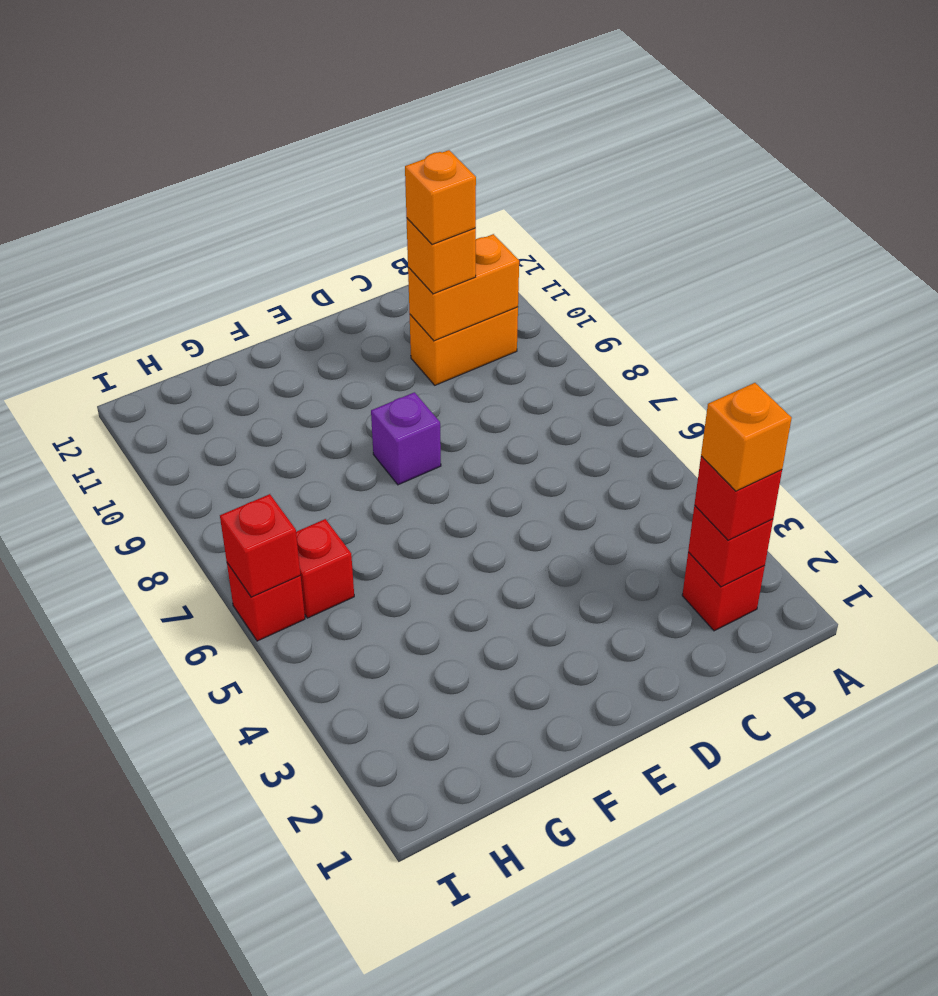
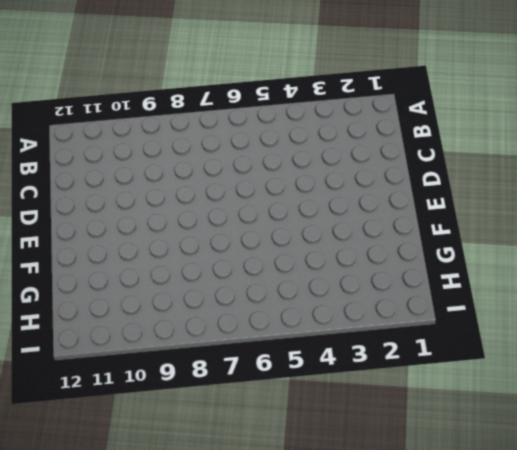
none -> red brick B2 level 1
none -> orange brick B10:C10 level 1
none -> purple brick E8 level 1

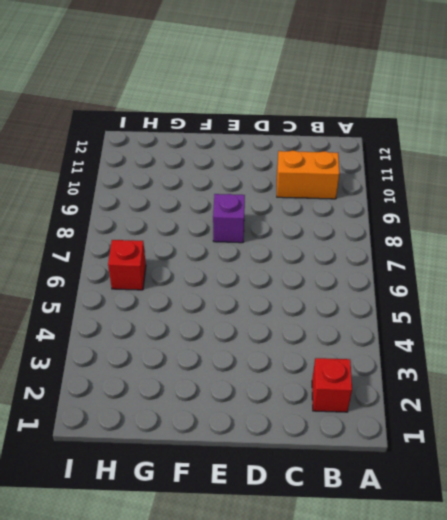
none -> red brick I6 level 1
none -> red brick B2 level 2
none -> orange brick B10:C10 level 2

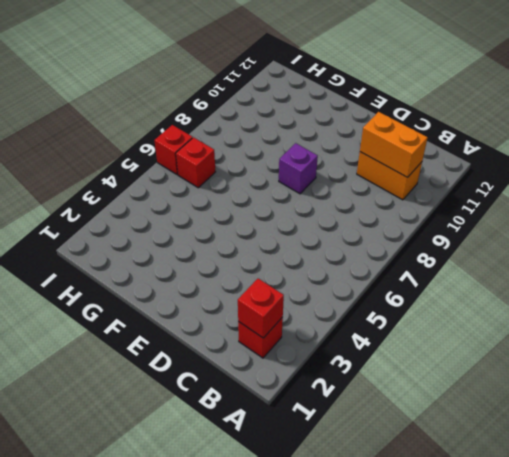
none -> red brick I6 level 2
none -> red brick B2 level 3
none -> orange brick C10 level 3

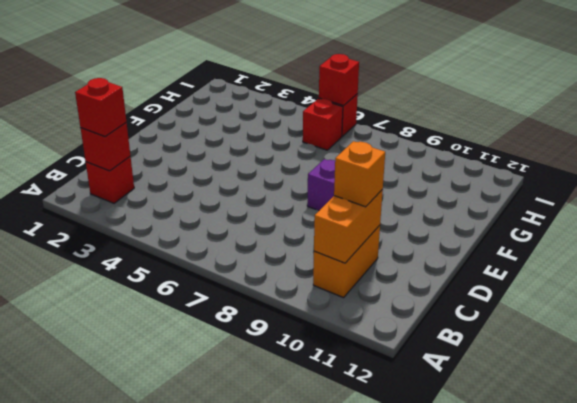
none -> orange brick B2 level 4
none -> orange brick C10 level 4

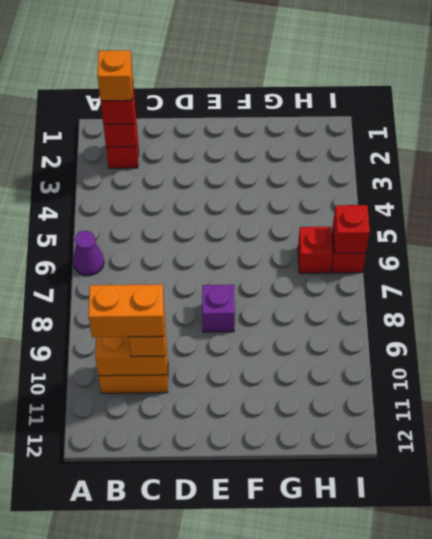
purple cone A6 level 1 -> none
orange brick B10:C10 level 4 -> orange brick C10 level 4

